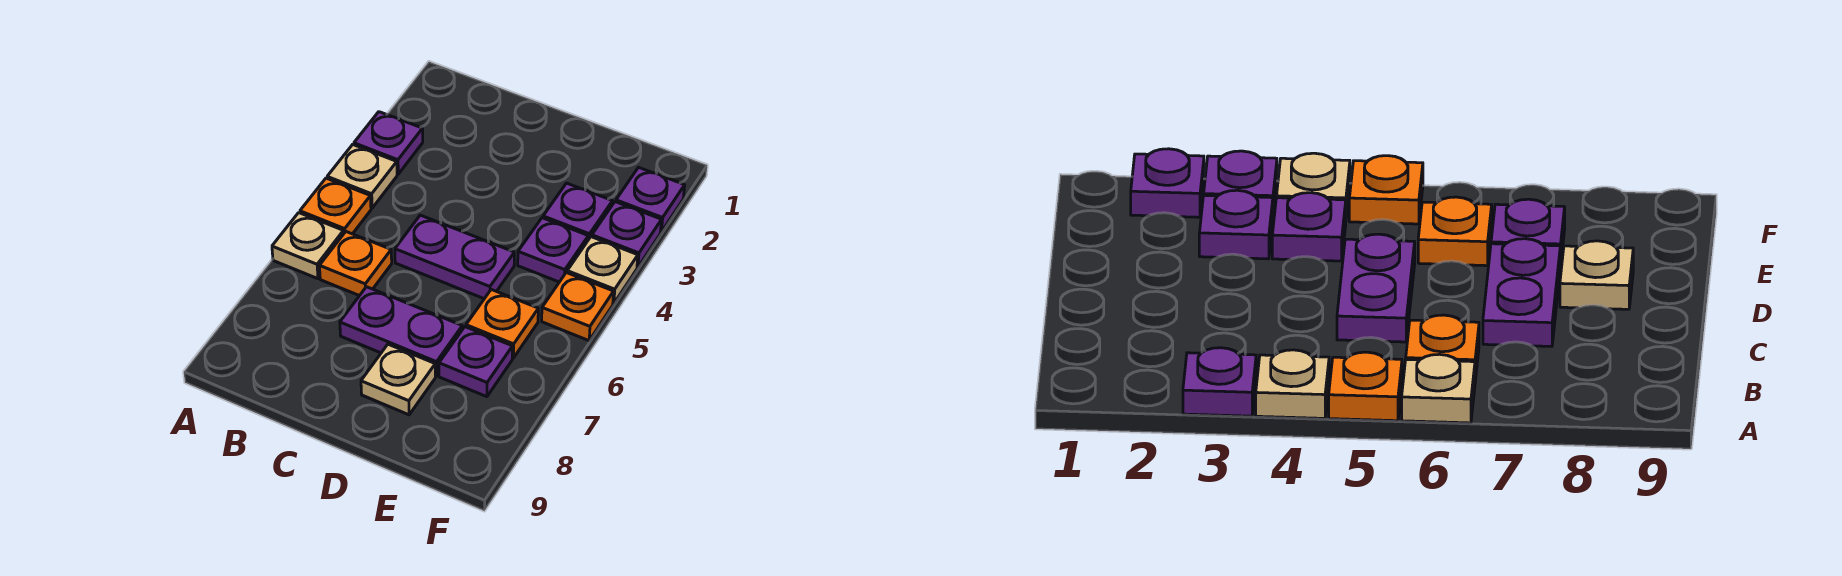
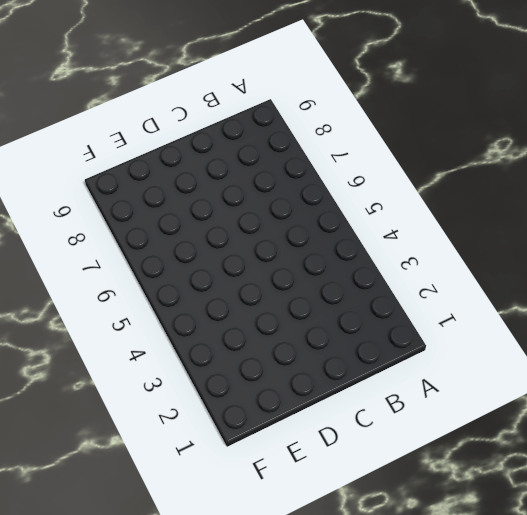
none -> purple plate A3 level 1
none -> tan plate A4 level 1
none -> orange plate A5 level 1

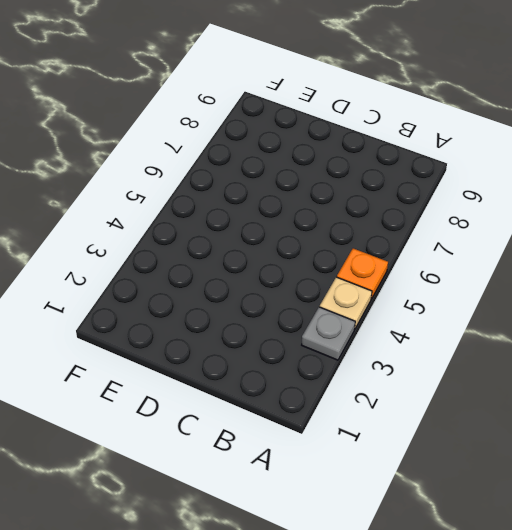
grey plate A3 level 1 -> purple plate A3 level 1
none -> tan plate A6 level 1
none -> orange plate B6 level 1
none -> purple plate C5:D5 level 1

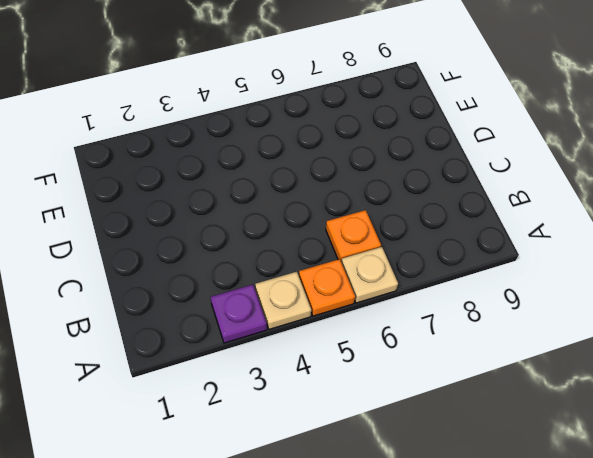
none -> purple plate C5:D5 level 1
none -> purple plate C7:D7 level 1
none -> tan plate D8 level 1

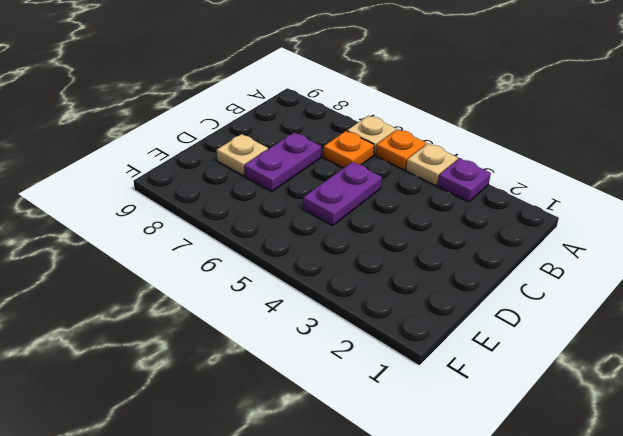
none -> purple plate E3 level 1
none -> purple plate E4 level 1
none -> orange plate E6 level 1

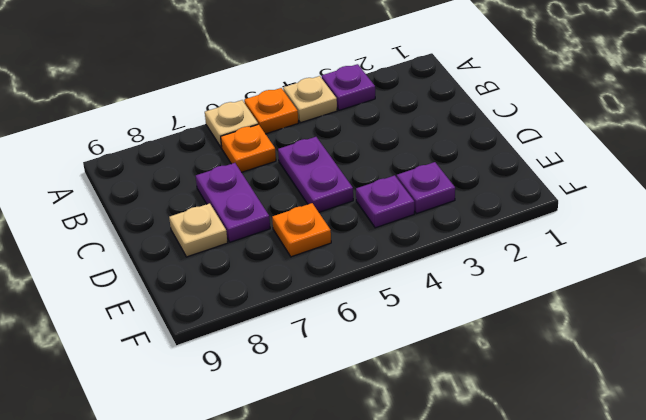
none -> purple plate E7 level 1
none -> purple plate F2 level 1
none -> purple plate F3 level 1

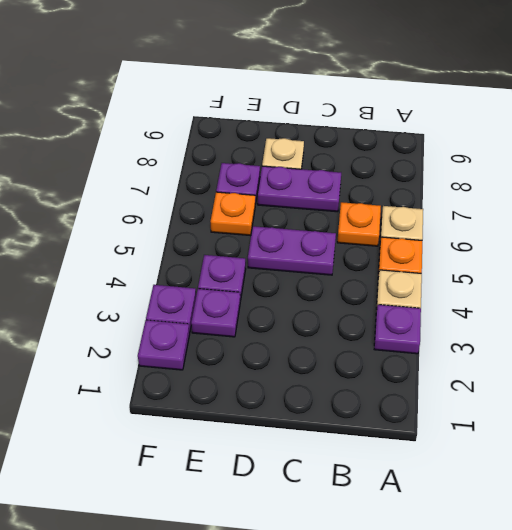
none -> tan plate F4 level 1
none -> orange plate F5 level 1

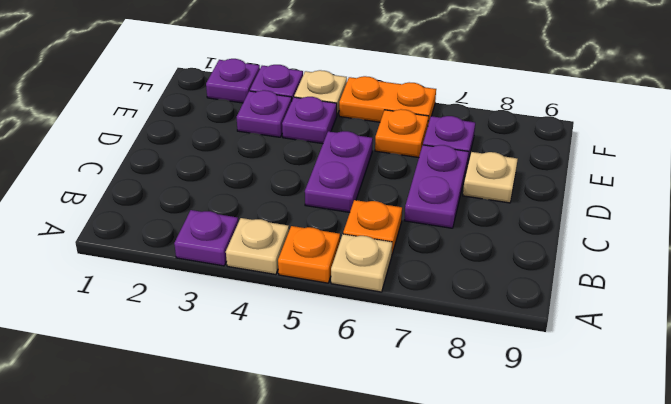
orange plate F5:F6 level 1 -> orange plate F5 level 1

